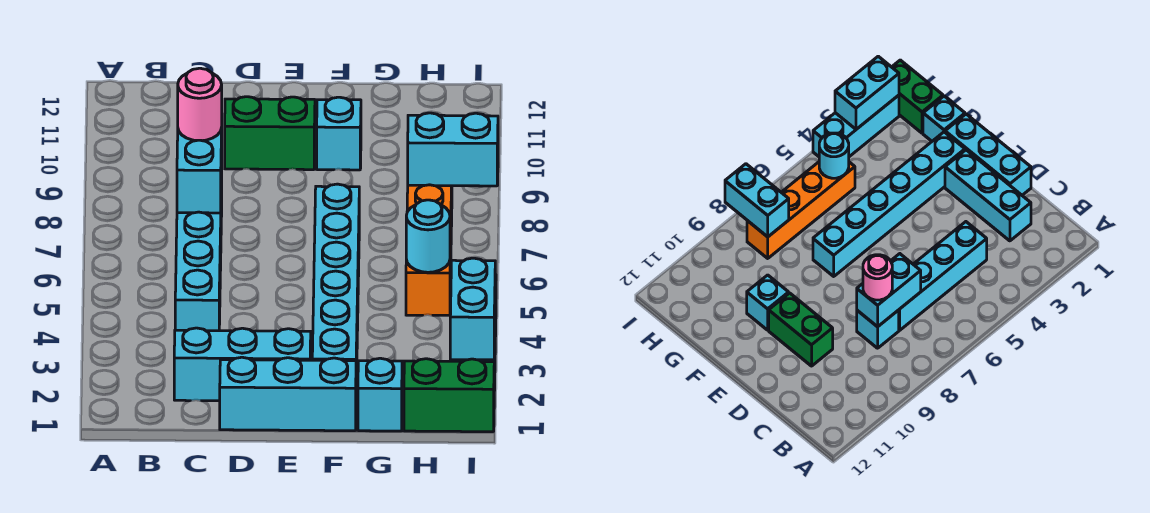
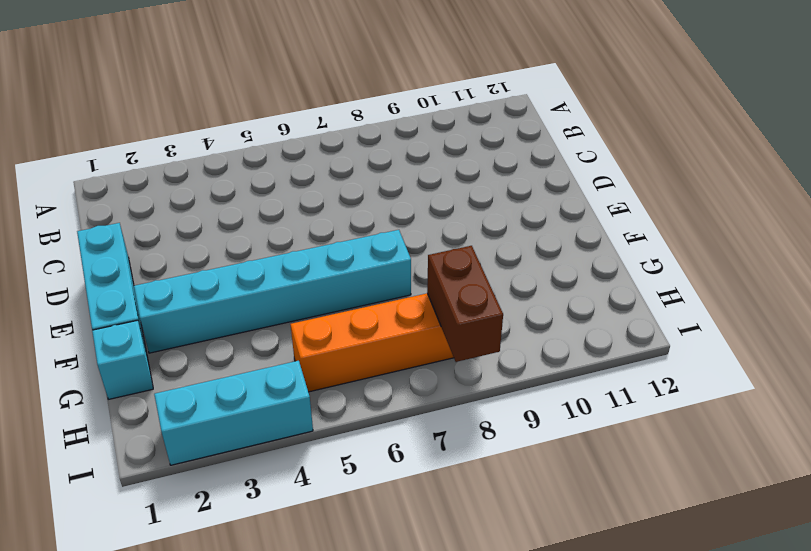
brown brick H8:I8 level 2 -> cyan brick H8:I8 level 2
none -> cyan brick C2:E2 level 1
none -> cyan brick C4:C7 level 1
none -> cyan brick C8 level 1

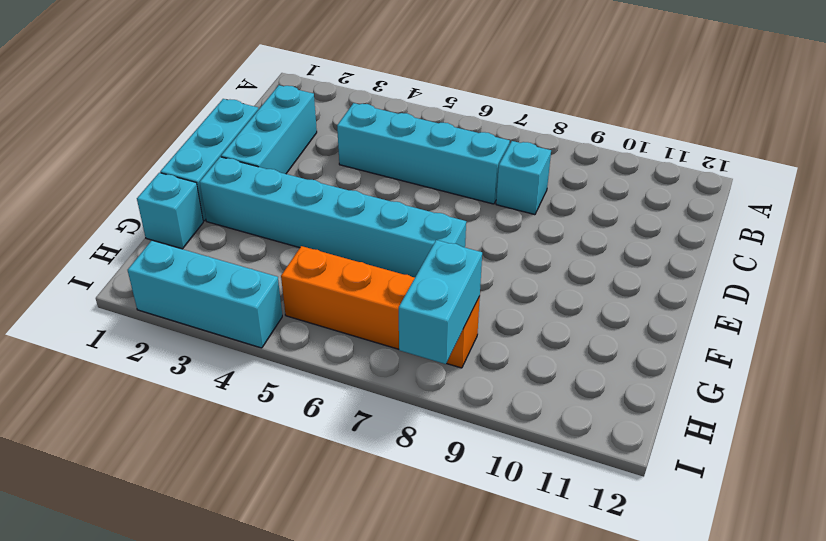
none -> green brick D10:E10 level 1
none -> cyan brick F10 level 1
none -> green brick H1:I1 level 1

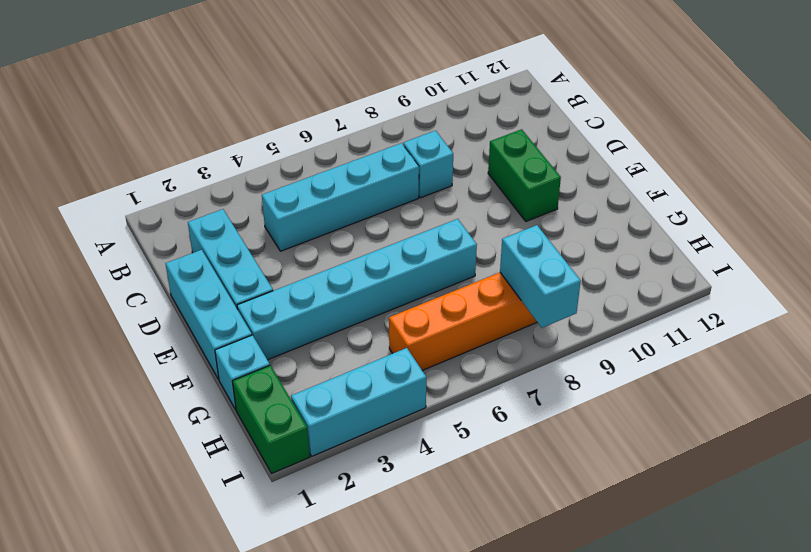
none -> cyan brick F10 level 1
none -> cyan brick C7:C8 level 2
none -> cyan round brick H5 level 2

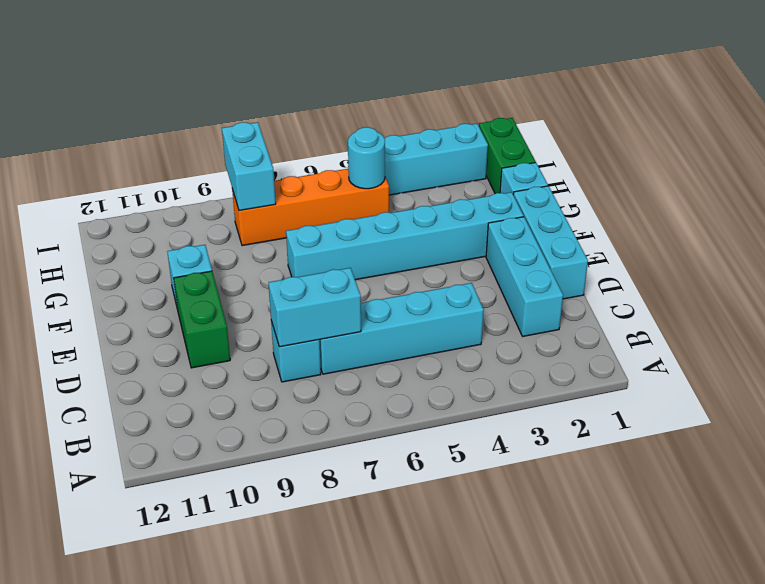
none -> cyan brick I2:I3 level 2
none -> pink round brick C8 level 3

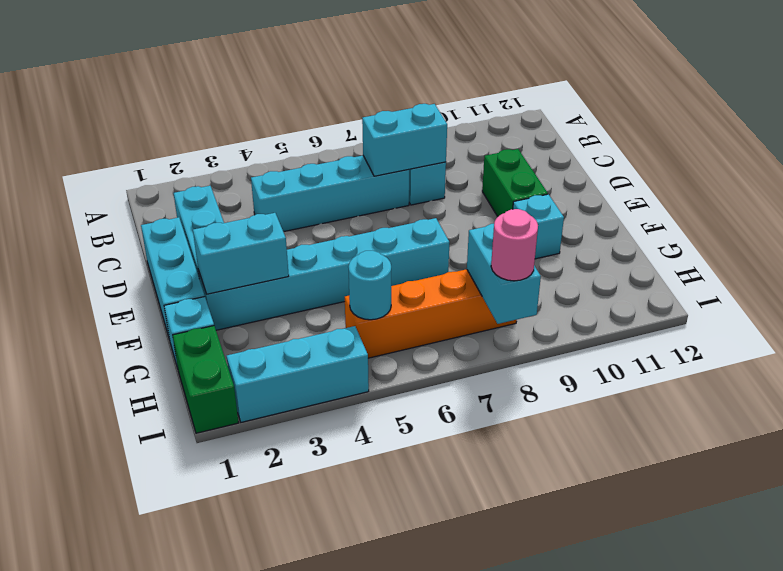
cyan brick F2:F3 level 2 -> cyan brick I2:I3 level 2
pink round brick I8 level 3 -> pink round brick C8 level 3

